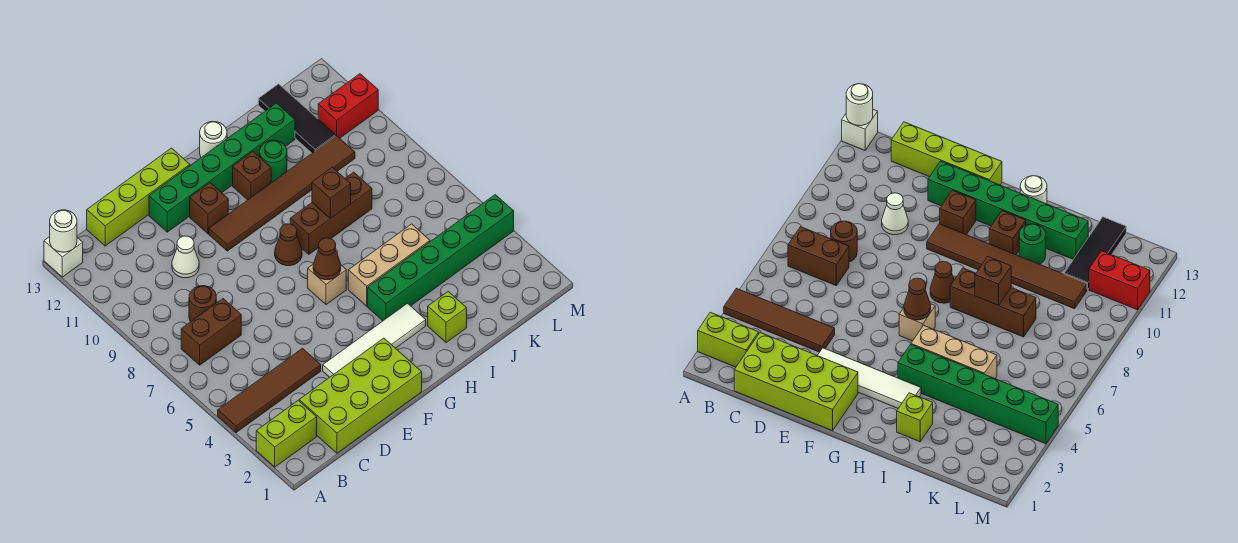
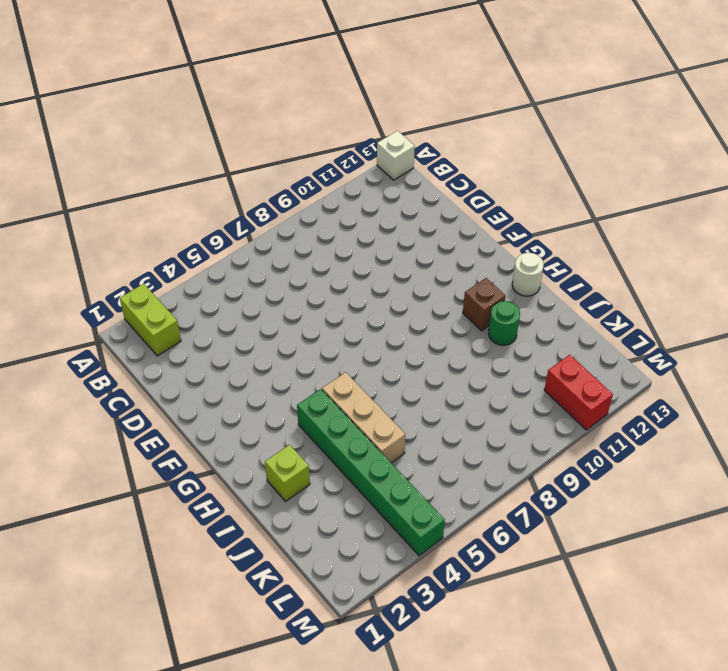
none -> brown tile A4:D4 level 1
none -> brown brick B7:C7 level 1
none -> lime brick C1:F2 level 1

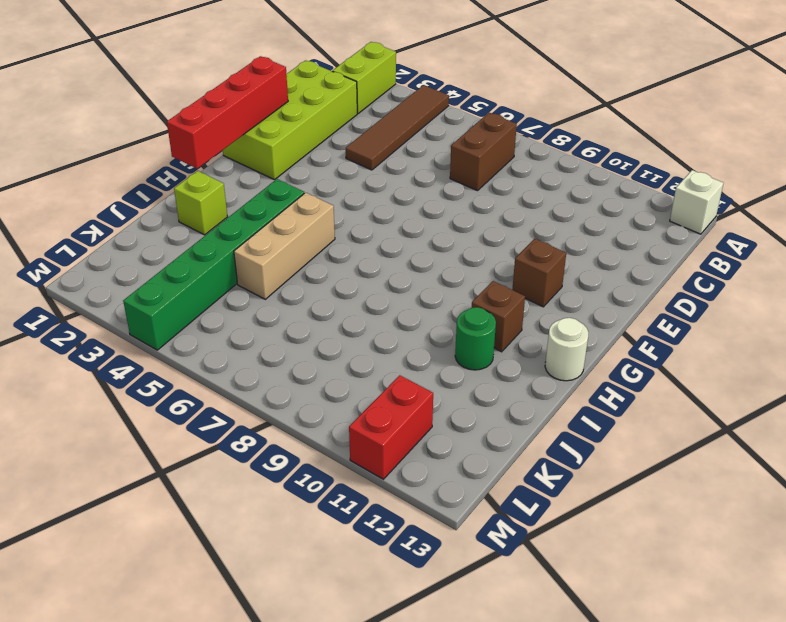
red brick E1:H1 level 2 -> none
none -> brown round brick C8 level 1
none -> lime brick C13:F13 level 1
none -> white cone D10 level 1

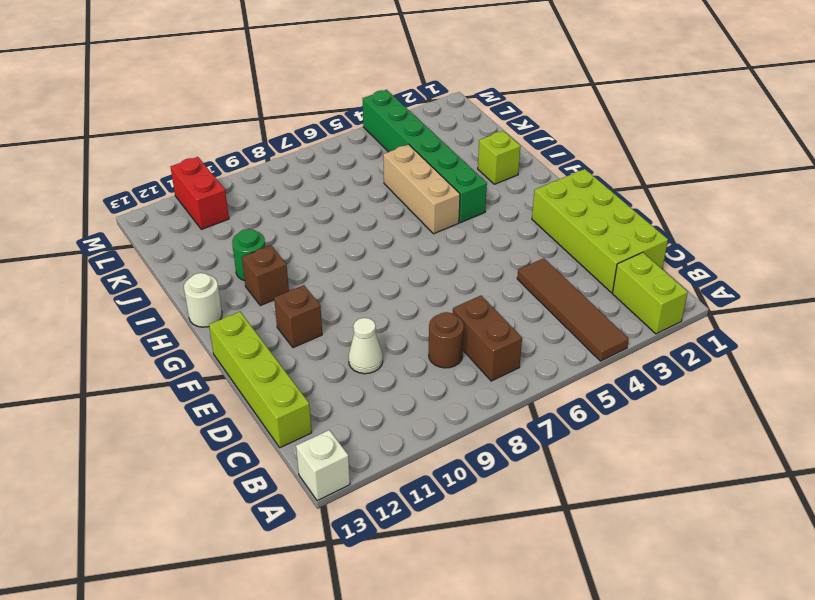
none -> white tile E3:H3 level 1
none -> green brick E12:J12 level 1
none -> brown tile F10:K10 level 1

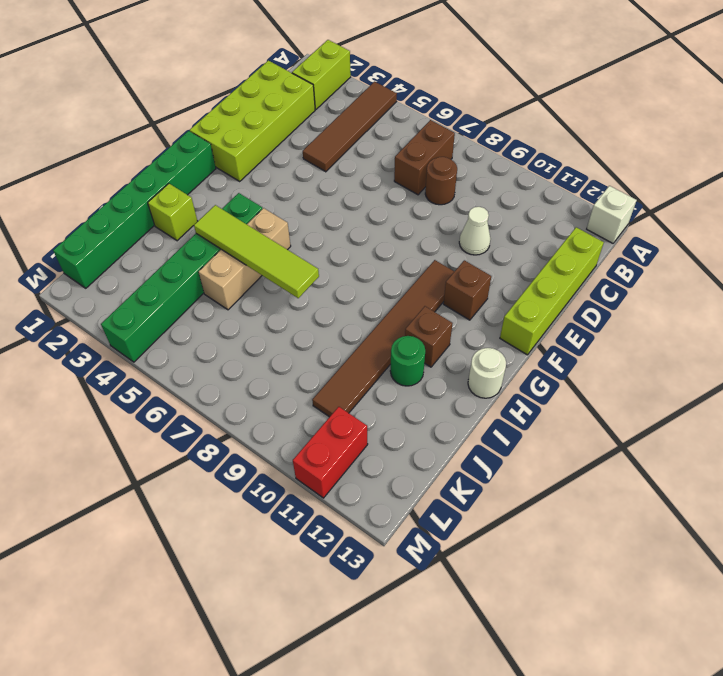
green brick G1:L1 level 1 -> green brick E12:J12 level 1
lime tile I4:I7 level 2 -> none
none -> white tile E3:H3 level 1
none -> tan brick G6 level 1
none -> brown cone G8 level 1

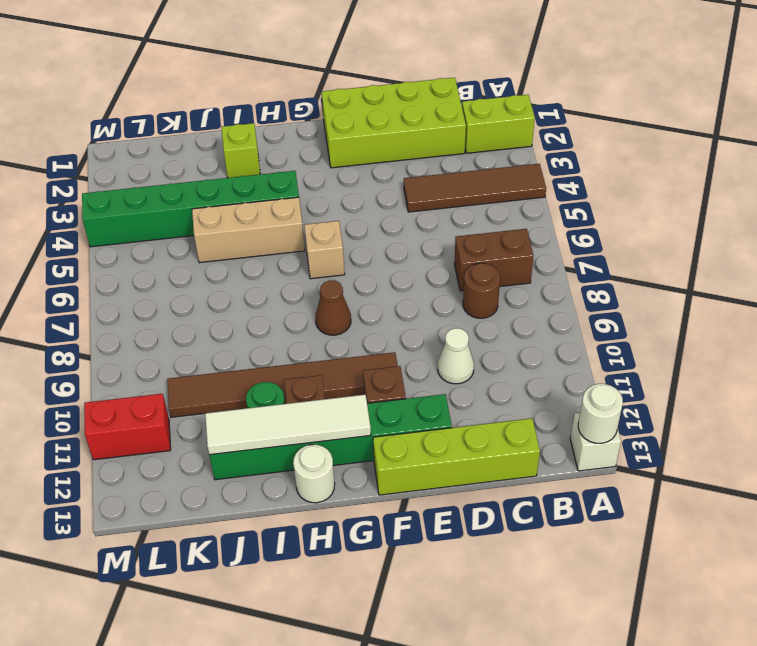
white tile G12:J12 level 2 -> white tile E3:H3 level 1
none -> brown brick H8:J8 level 1
none -> black tile K11:K13 level 1
none -> brown cone G6 level 2

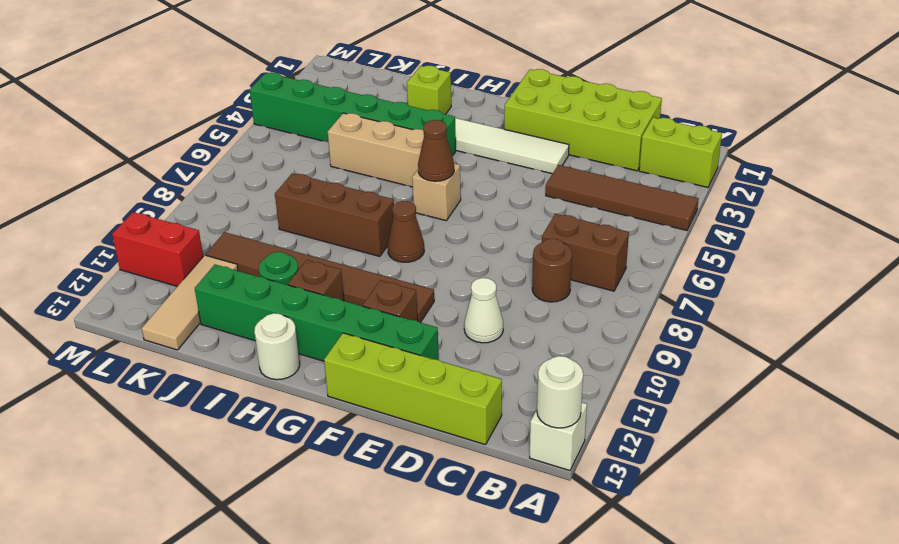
tan tile K11:K13 level 1 -> black tile K11:K13 level 1
none -> brown brick I8 level 2

